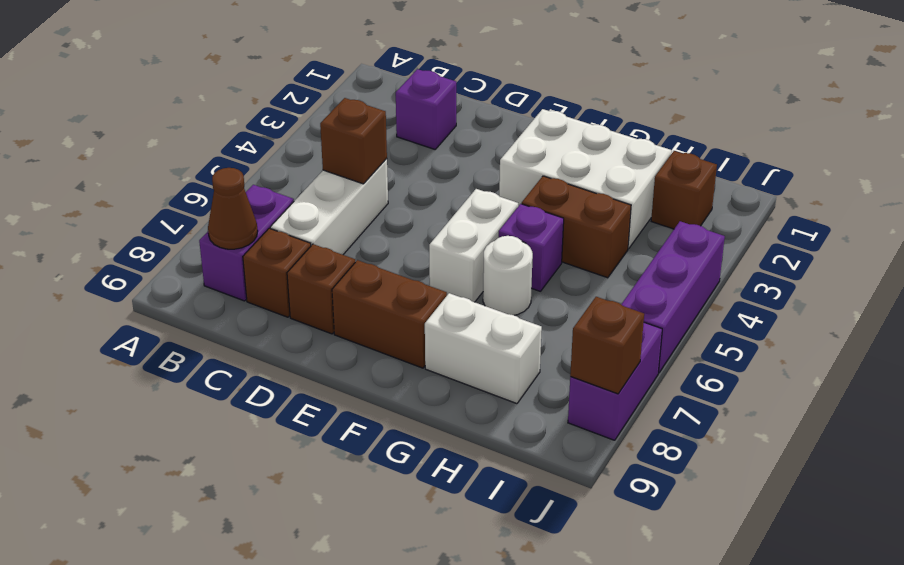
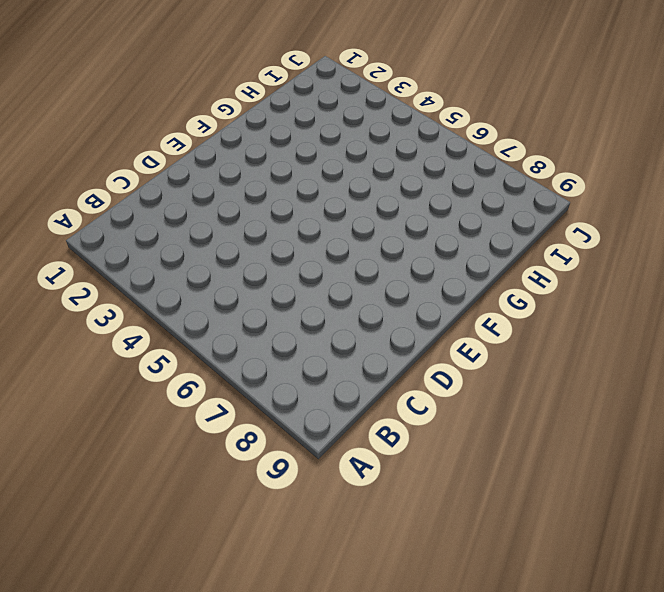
none -> purple brick B7:B8 level 1
none -> purple brick C2 level 1
none -> white brick C5:C7 level 1

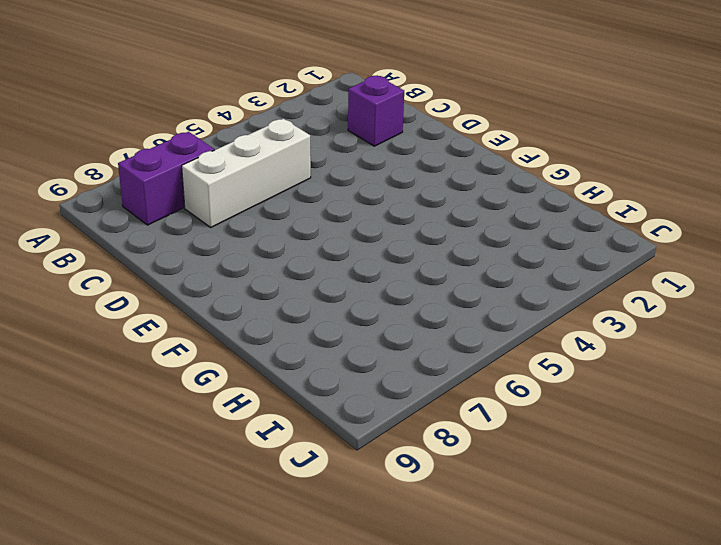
none -> brown brick C8 level 1
none -> brown brick D8 level 1
none -> brown brick E8:F8 level 1

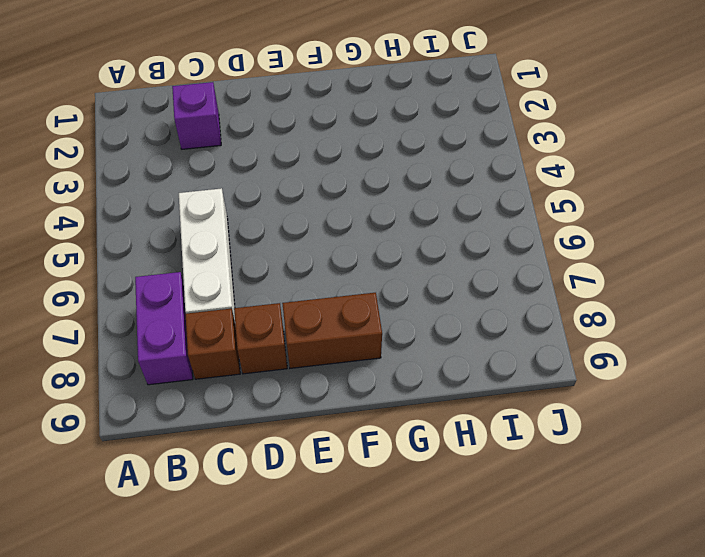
none -> white brick F2:H3 level 1
none -> white brick F5:F6 level 1
none -> brown brick G4:H4 level 1

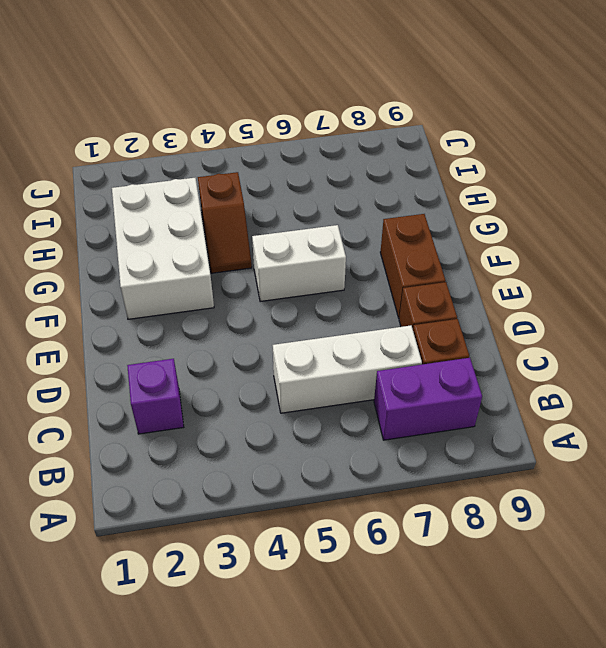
brown slope G4:H4 level 1 top H -> brown brick G4:H4 level 1
none -> purple brick G5 level 1
none -> white round brick G6 level 1
none -> white brick G8:H8 level 1

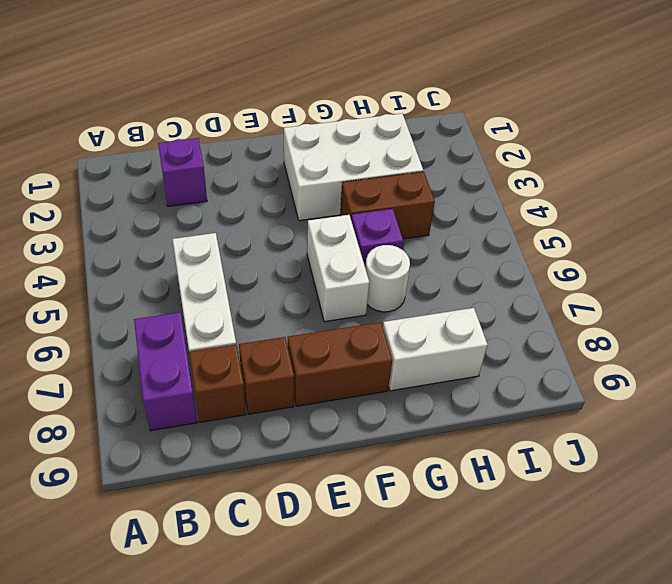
none -> brown brick I2 level 1
none -> purple brick J4:J6 level 1
none -> purple brick J7:J8 level 1

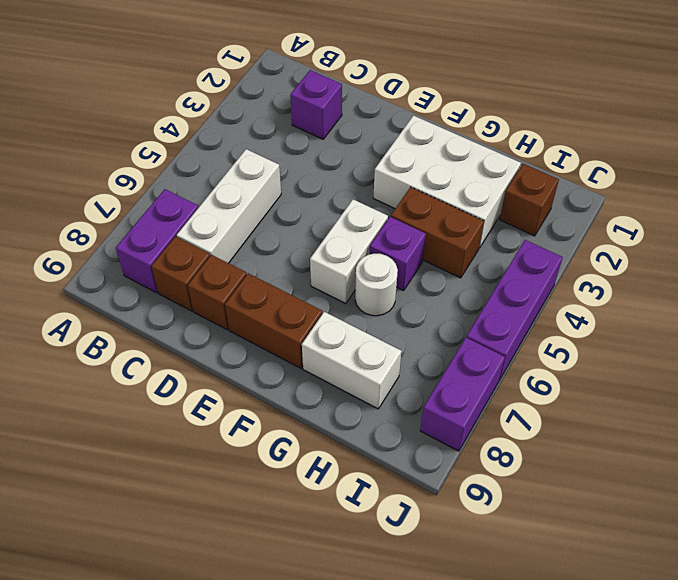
none -> brown cone B8 level 2
none -> brown brick C5 level 2
none -> brown brick J8 level 2

